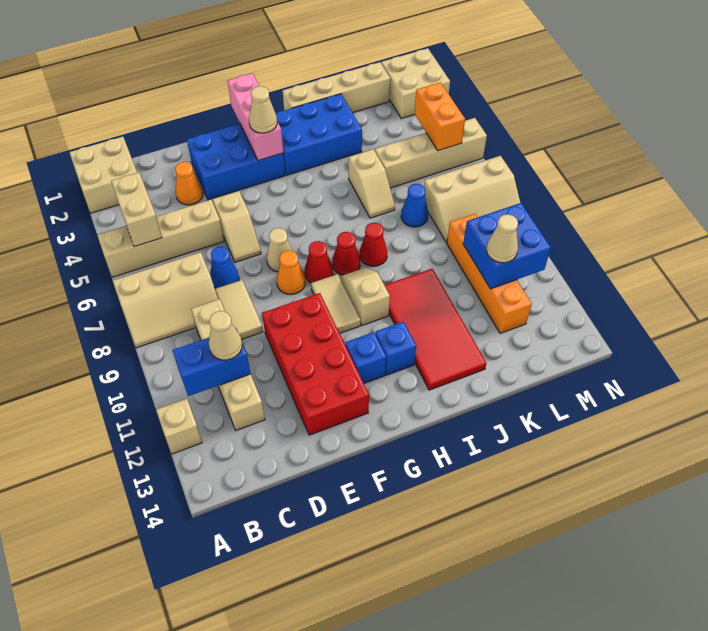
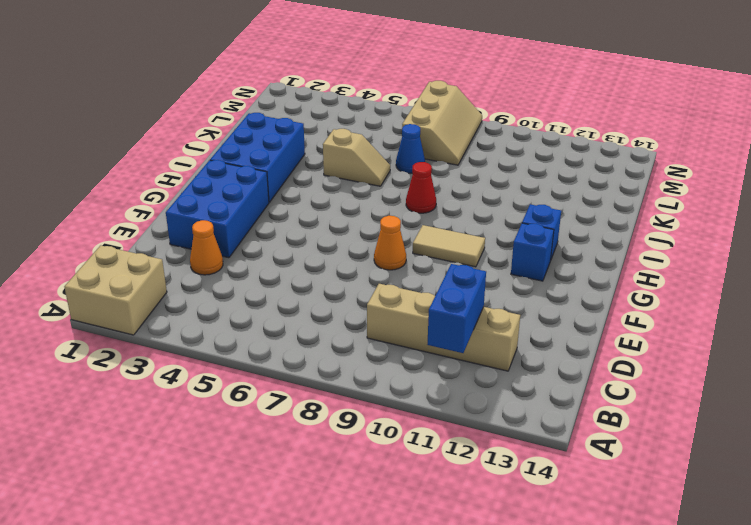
none -> tan brick A5:D5 level 1
none -> tan slope A7:C8 level 1 top 7
none -> tan brick A12 level 1
none -> blue cone D7 level 1

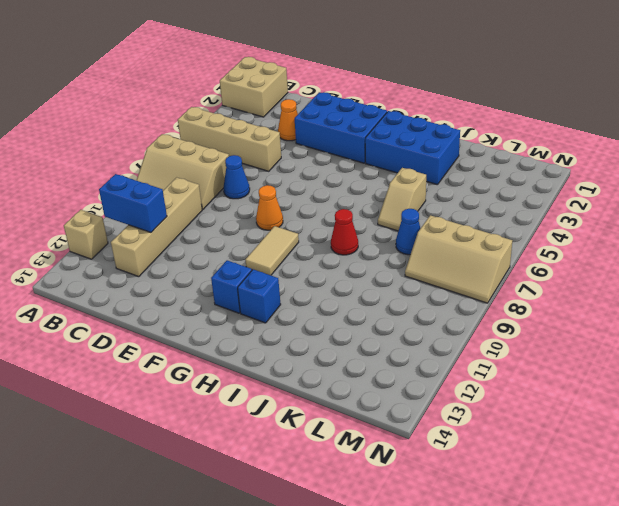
none -> tan tile D8:D9 level 1
none -> tan slope E5:E6 level 1 top 5
none -> red brick E10:F13 level 1
none -> tan cone F7 level 1

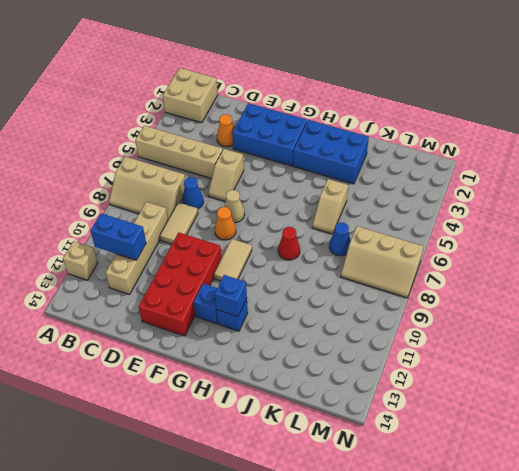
blue brick H12 level 2 -> none
none -> red cone G8 level 1
none -> red cone H8 level 1
none -> tan slope H9:H10 level 1 top 10
none -> tan brick I1:L1 level 1

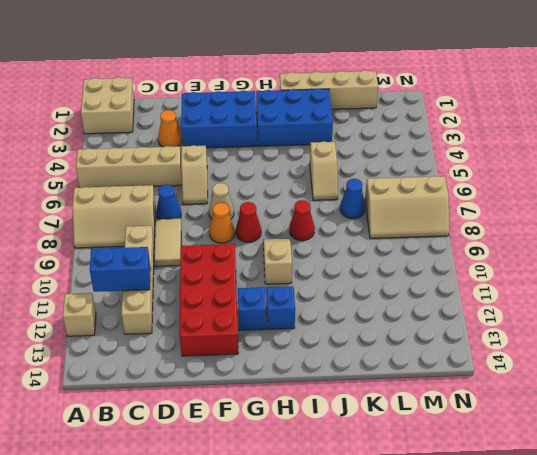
none -> tan tile G9:G10 level 1
none -> red cone H8 level 1
none -> red tile I10:J13 level 1
none -> tan brick K5:N5 level 1

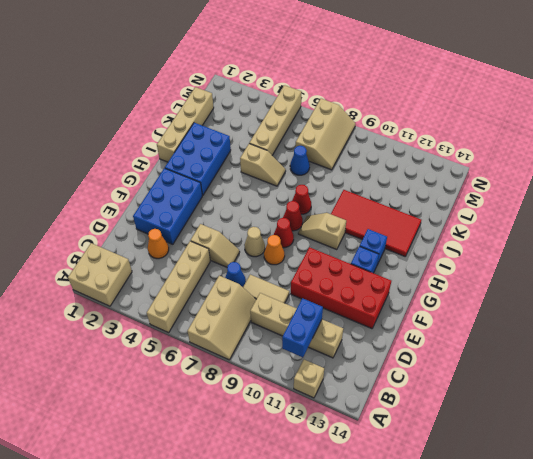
none -> tan tile G9:G10 level 1
none -> orange brick L9:L12 level 1
none -> tan brick M1:N2 level 1
none -> tan brick B4:B5 level 2

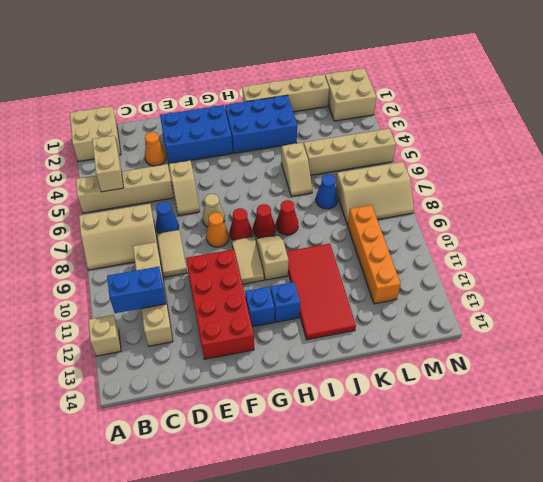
none -> pink brick G1:G3 level 2
none -> blue brick L10:M11 level 2
none -> orange brick M4:M5 level 2
none -> tan cone C11 level 3

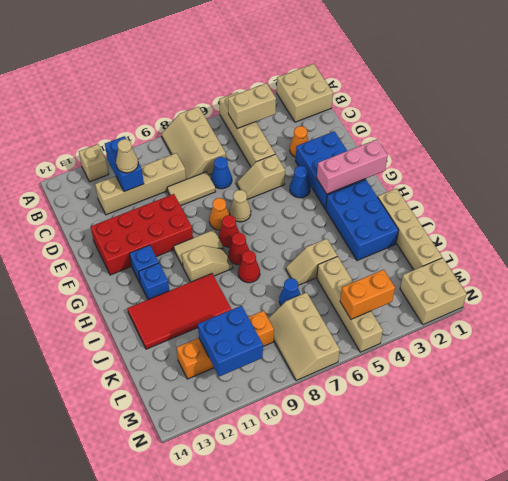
blue cone F4 level 1 -> none
none -> tan cone G3 level 3
none -> tan cone L11 level 3

